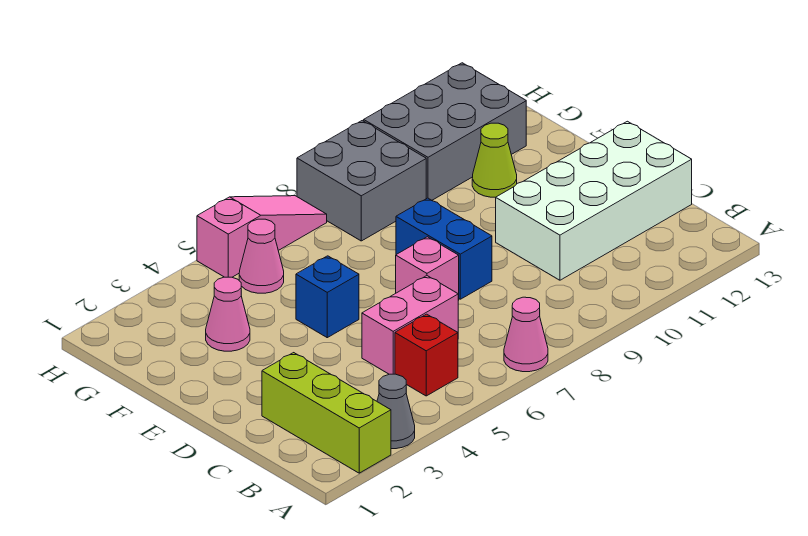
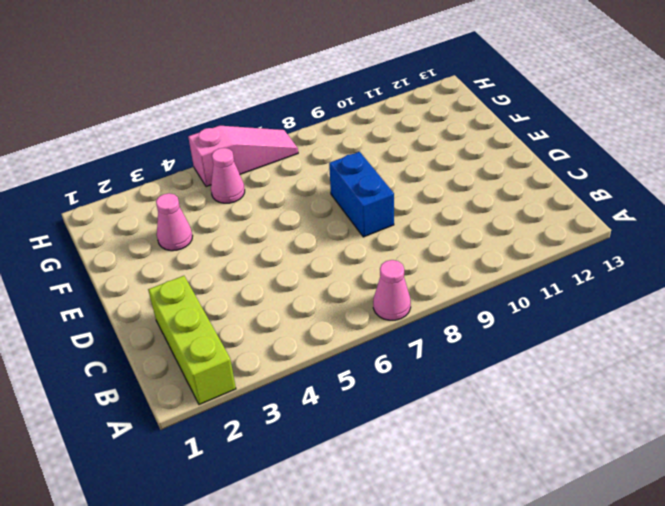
none -> grey cone A3 level 1
none -> red brick B5 level 1
none -> pink brick C5:C6 level 1

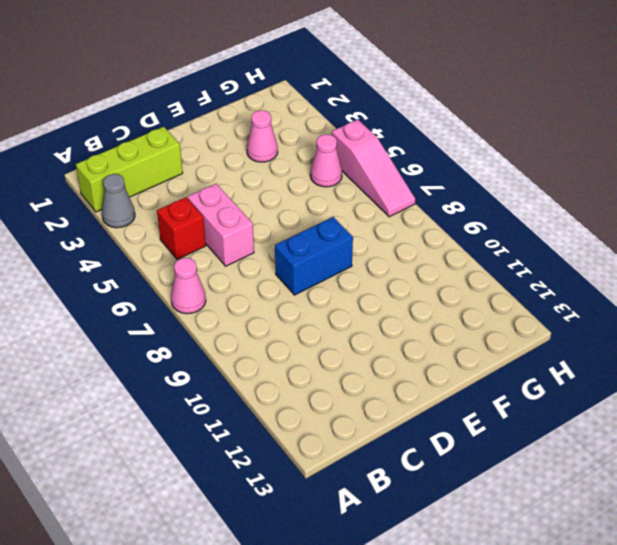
none -> white brick C10:D13 level 1
none -> pink brick D7 level 1
none -> blue brick E5 level 1

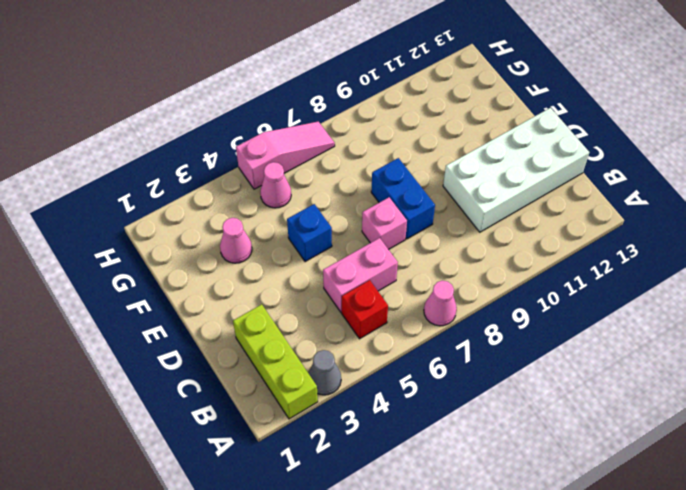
none -> lime cone F11 level 1
none -> grey brick G8:H9 level 1
none -> grey brick G10:H12 level 1

